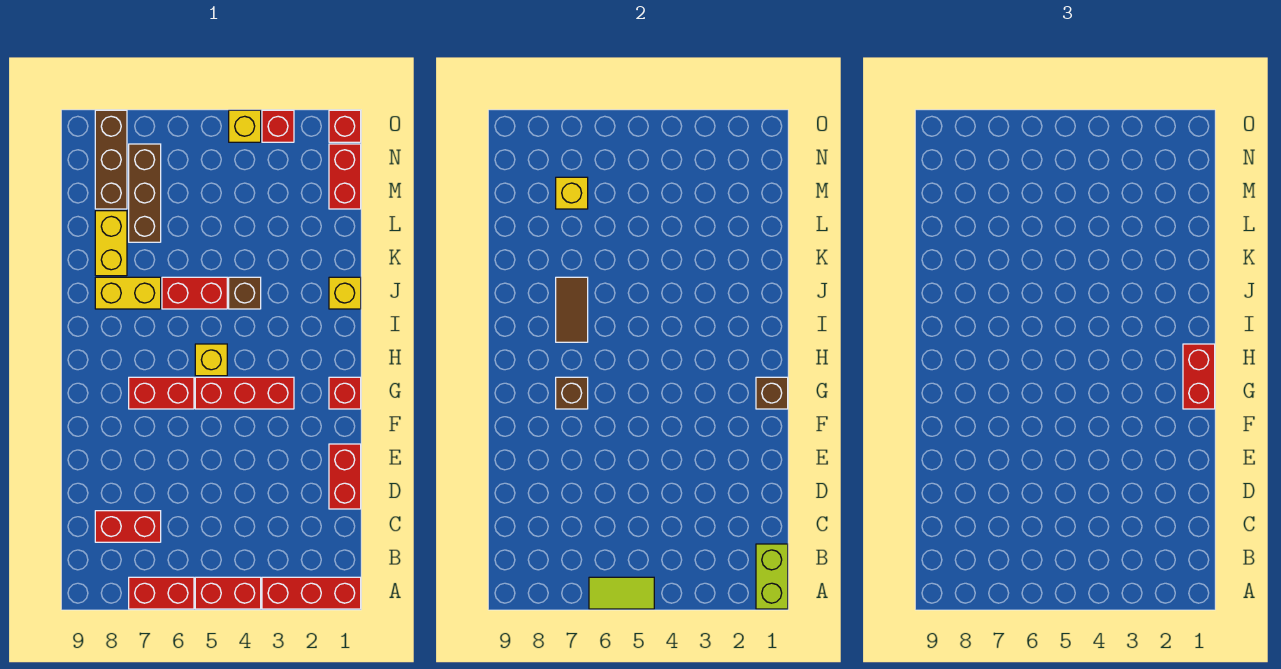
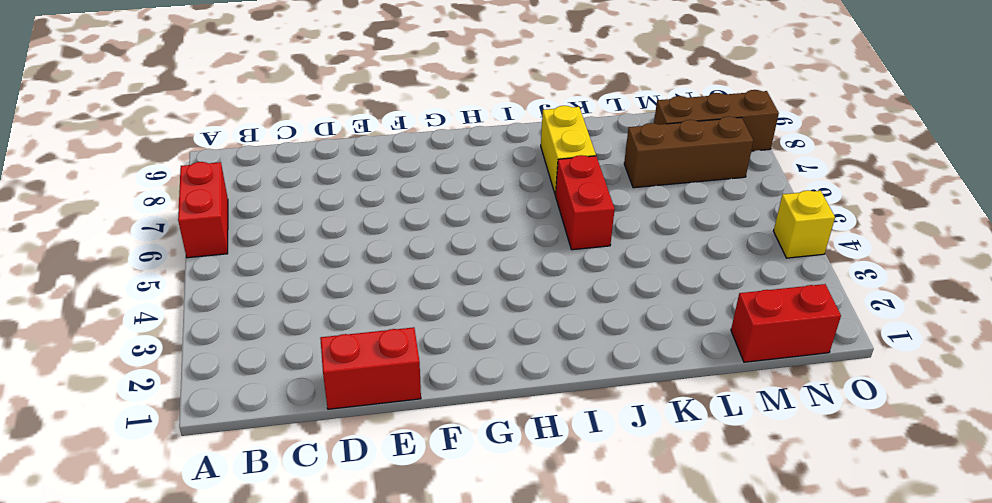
none -> red brick A1:A3 level 1
none -> red brick A4:A5 level 1
none -> red brick C7:C8 level 1

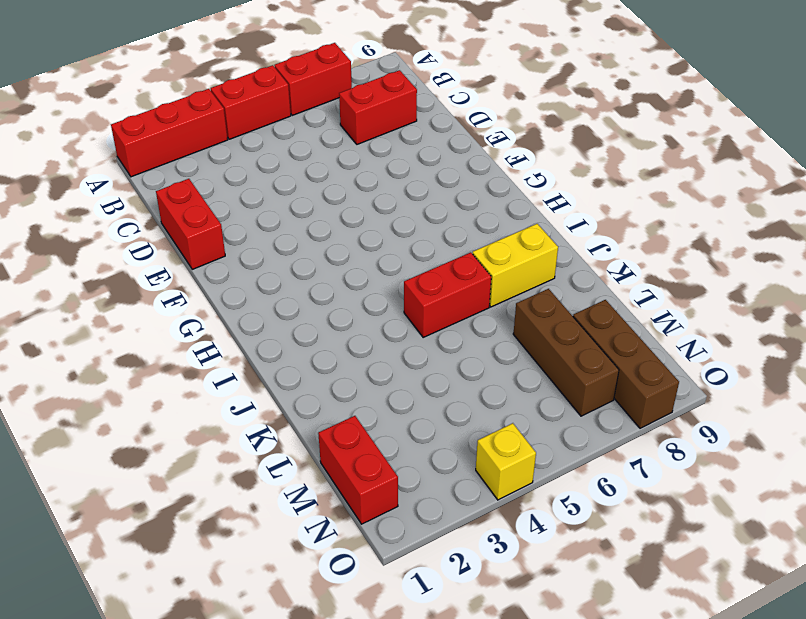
none -> red brick G1 level 1
none -> red brick G3:G5 level 1
none -> red brick G6:G7 level 1

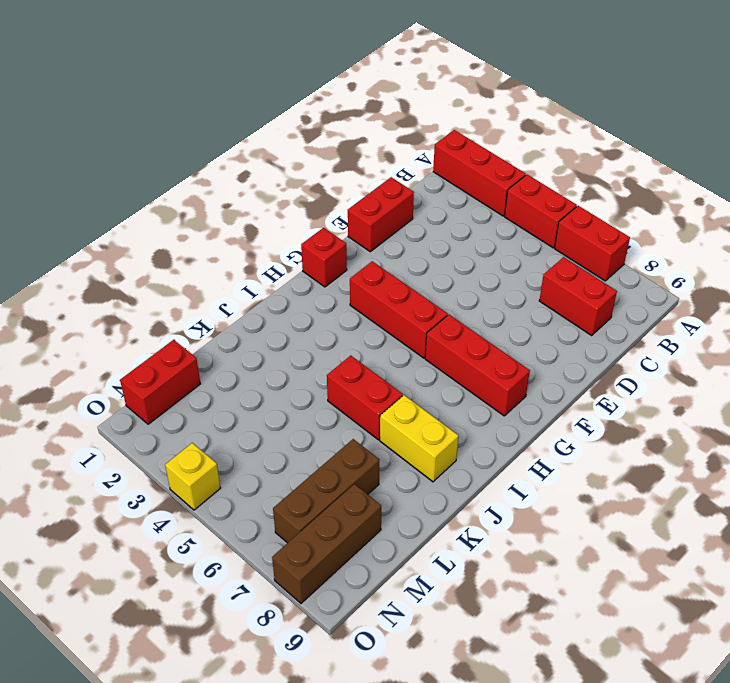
red brick G6:G8 level 1 -> red brick G6:G7 level 1
none -> yellow brick H5 level 1
none -> yellow brick J1 level 1
none -> brown brick J4 level 1

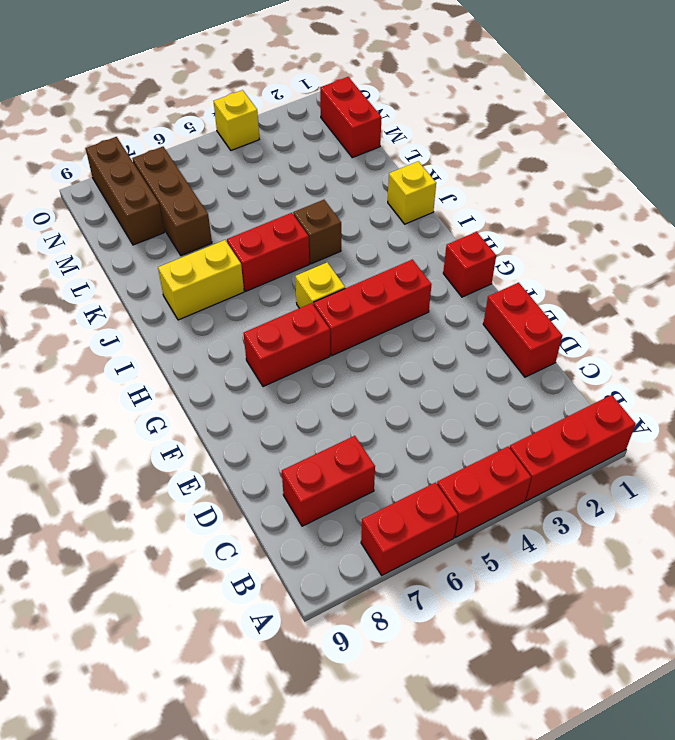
none -> yellow brick K8:L8 level 1
none -> red brick O1 level 1
none -> red brick O3 level 1

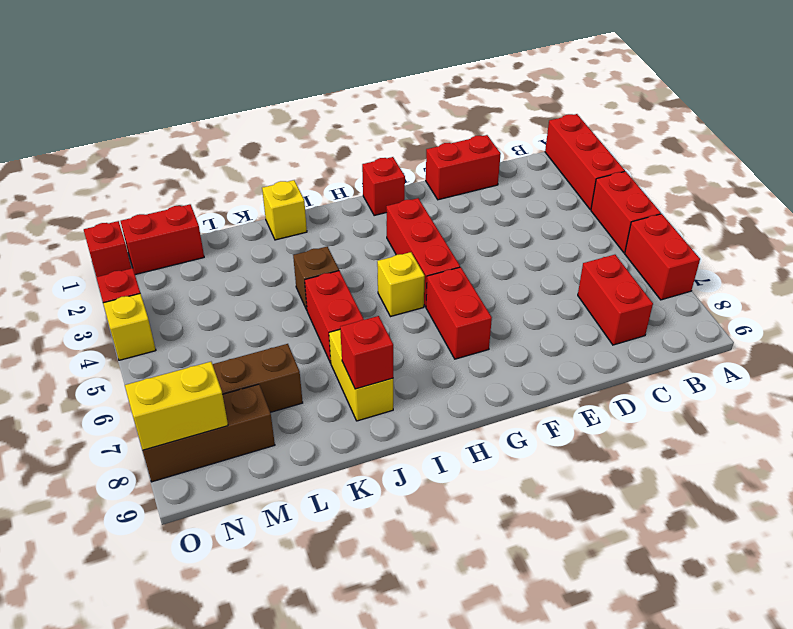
red brick J8 level 2 -> none
yellow brick N8:O8 level 2 -> yellow brick K8:L8 level 1
none -> lime brick A1:B1 level 2
none -> lime tile A5:A6 level 2
none -> brown brick G1 level 2

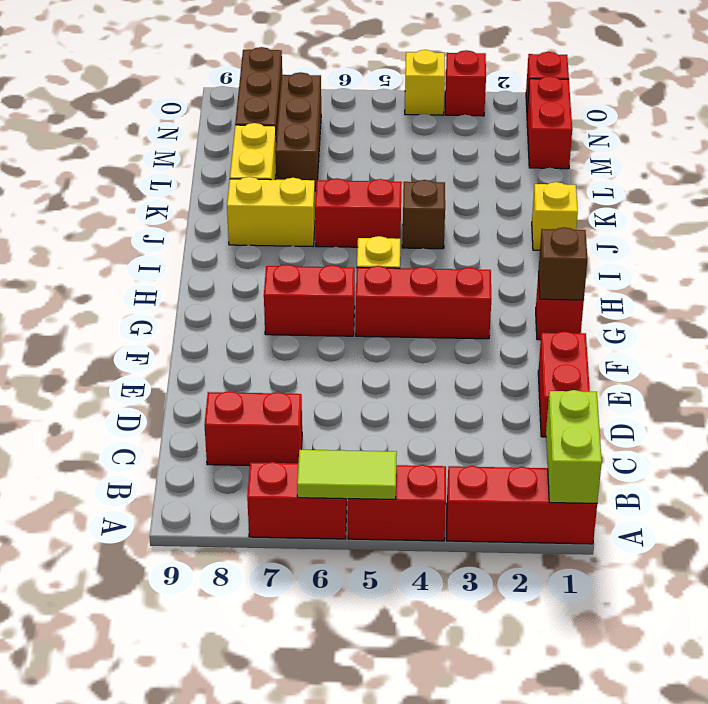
none -> brown brick G7 level 2
none -> brown tile I7:J7 level 2
none -> yellow brick M7 level 2

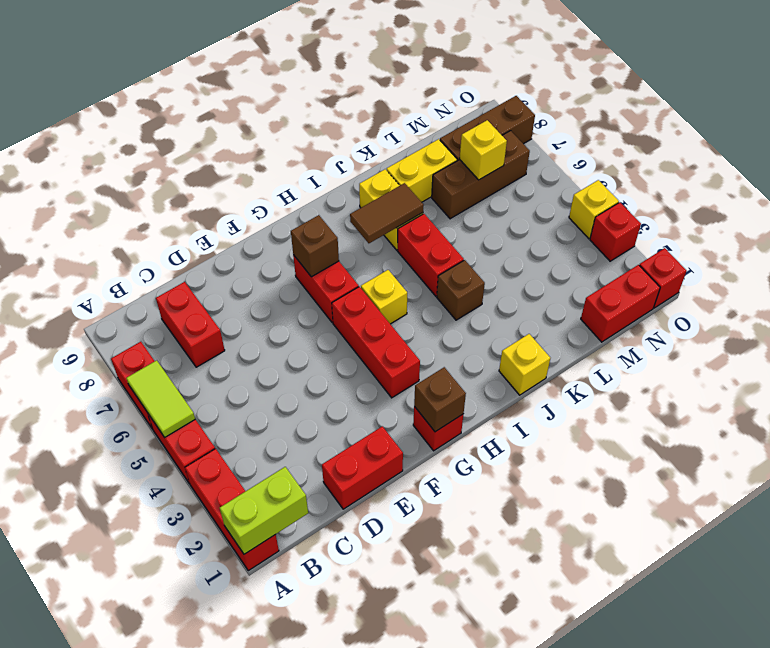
none -> red brick G1:H1 level 3

